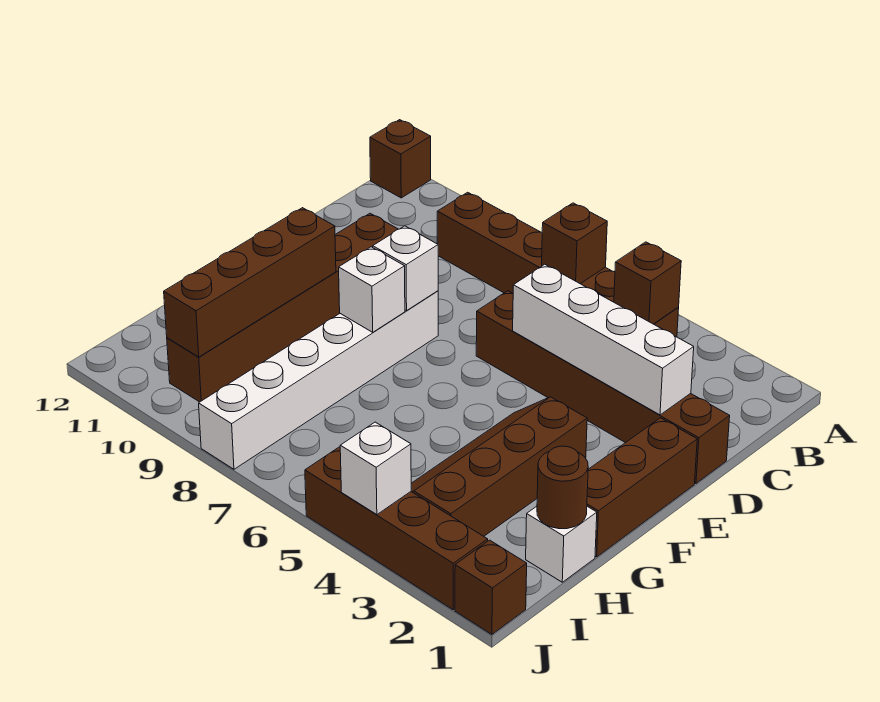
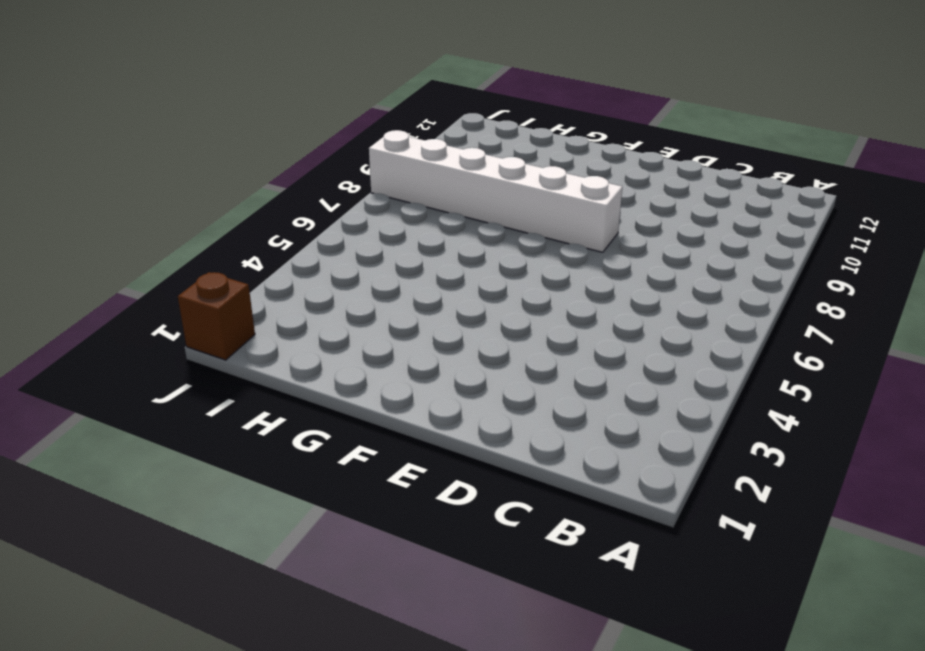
none -> brown brick A12 level 1
none -> brown brick B4:B9 level 1
none -> brown brick D1:D6 level 1

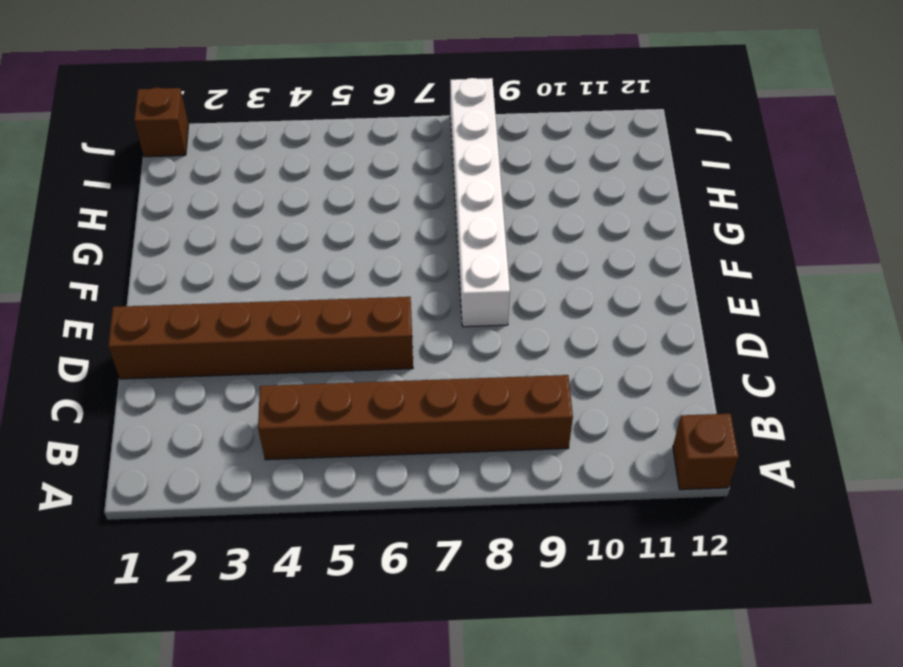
none -> brown brick D10:I10 level 1
none -> brown brick E1:G1 level 1
none -> brown slope F3:I4 level 1 top 3

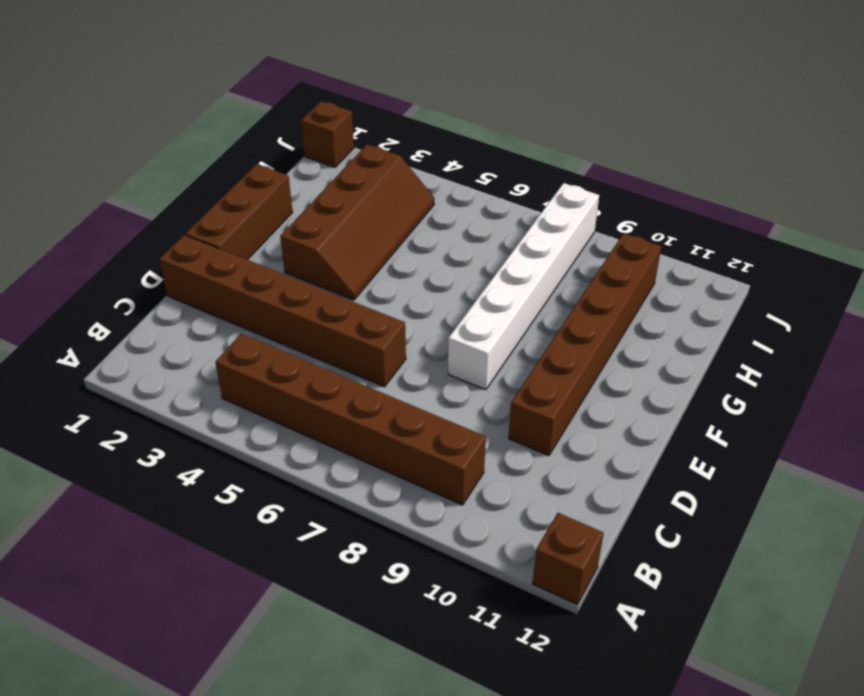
none -> white brick H1 level 1
none -> brown brick J2:J5 level 1
none -> brown brick B4 level 2

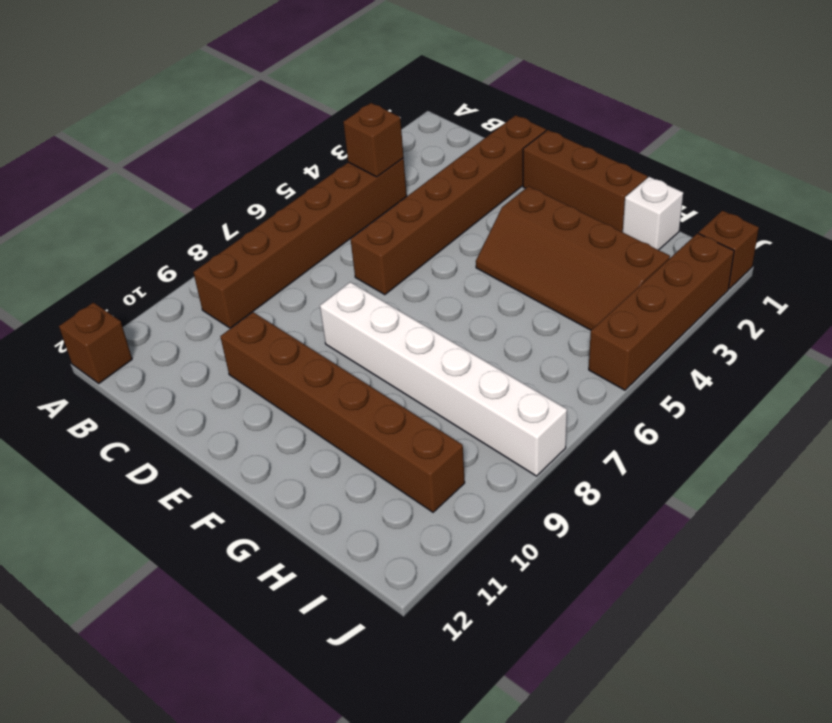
none -> brown brick B6 level 2
none -> white brick D2:D5 level 2
none -> white brick E8 level 2

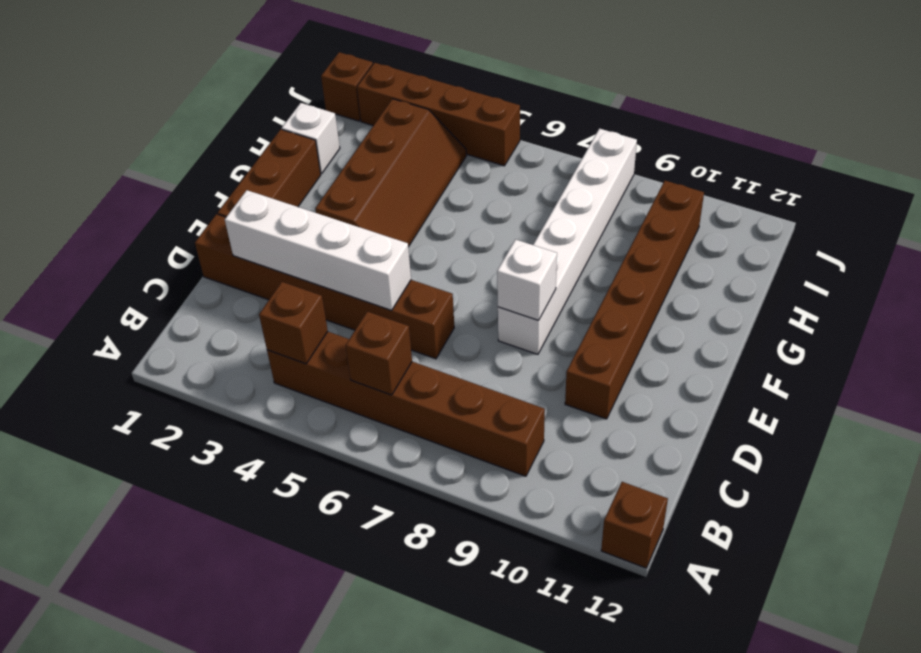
none -> white brick F8 level 2
none -> brown brick F10:I10 level 2
none -> brown round brick H1 level 2

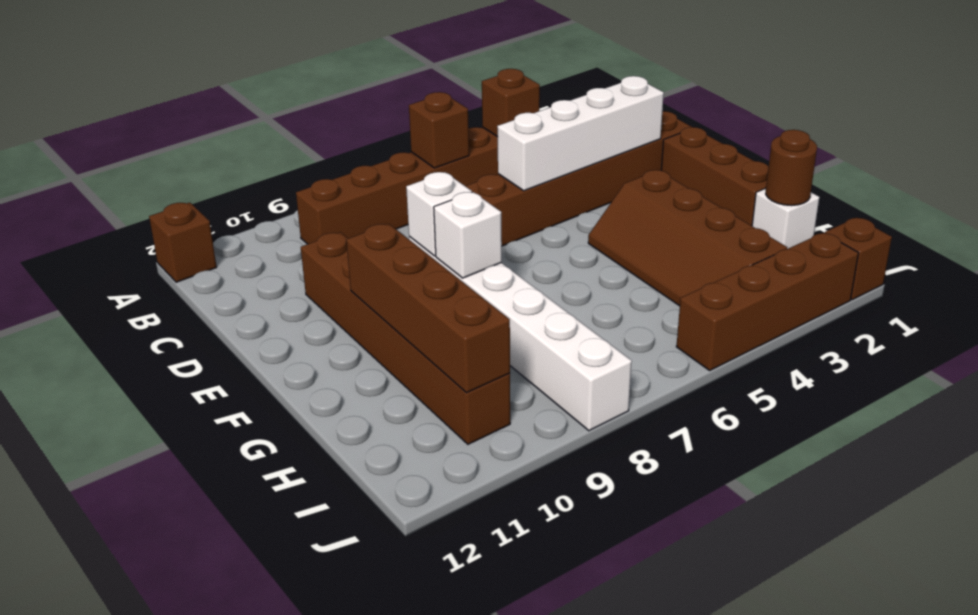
none -> white brick J4 level 2

